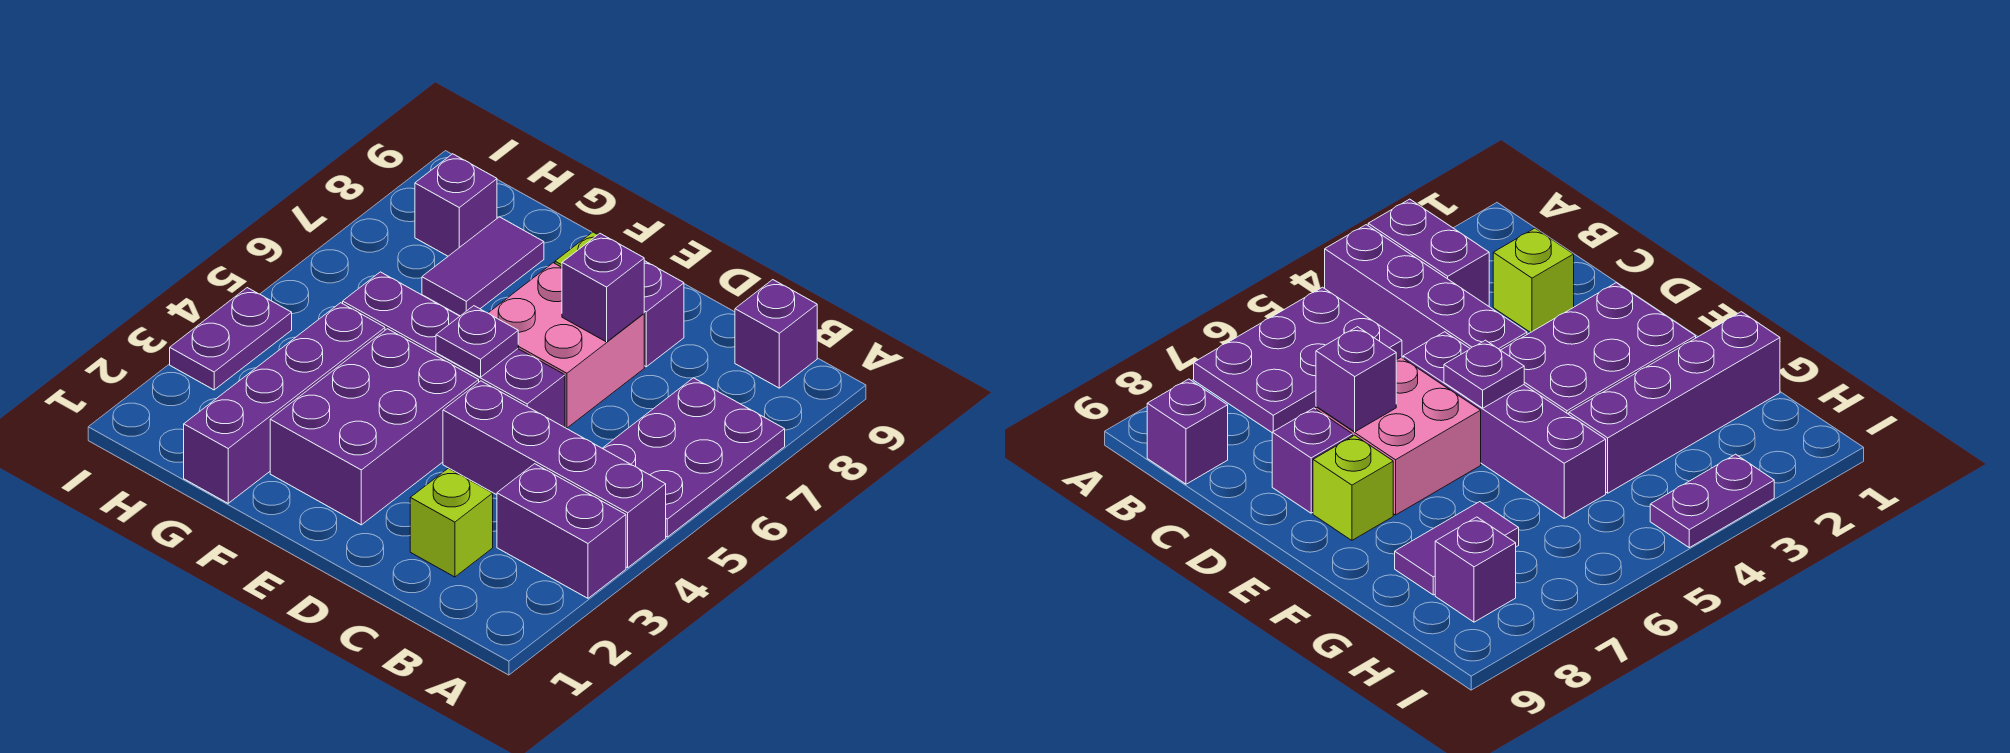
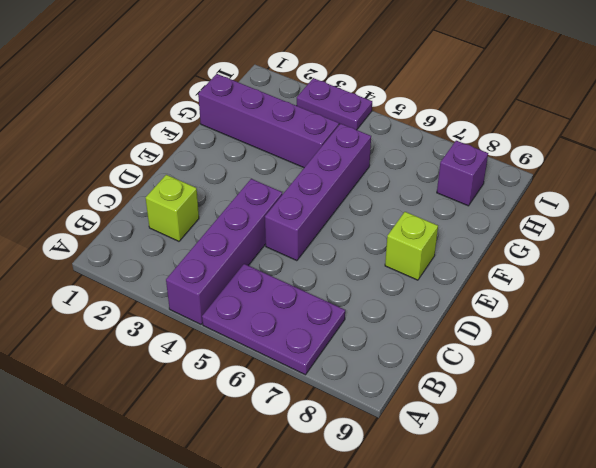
none -> purple brick A3:B3 level 1
none -> purple brick B9 level 1
none -> pink brick D6:E7 level 1

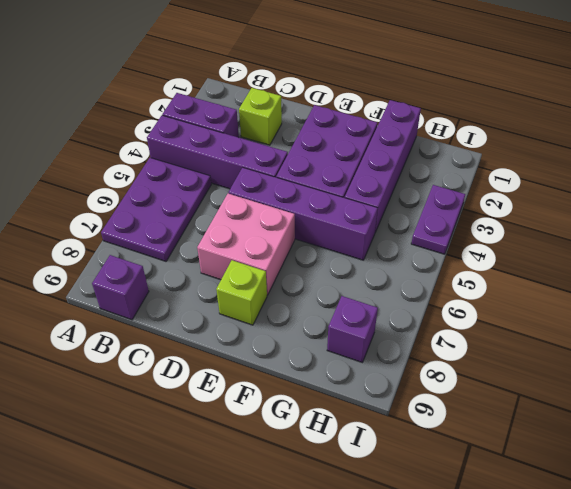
none -> purple brick D8 level 1
none -> purple tile G7:G8 level 1
none -> purple brick D7 level 2

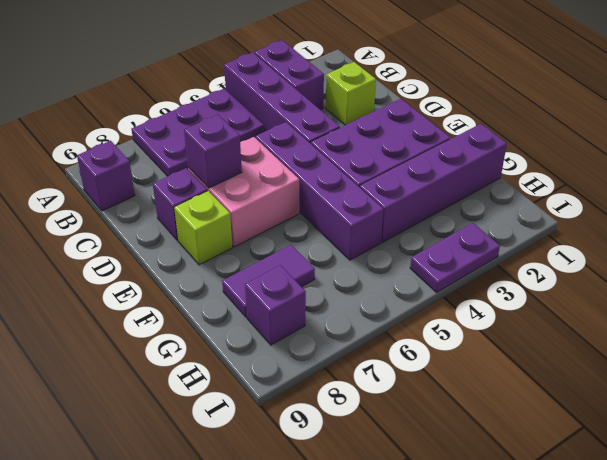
none -> purple plate E5 level 2

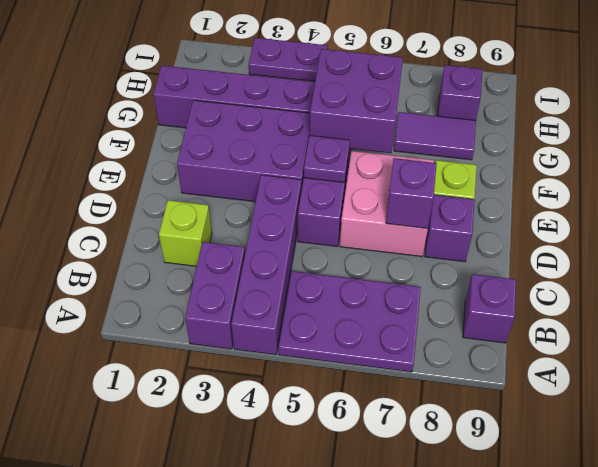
purple brick F5:G6 level 2 -> none

